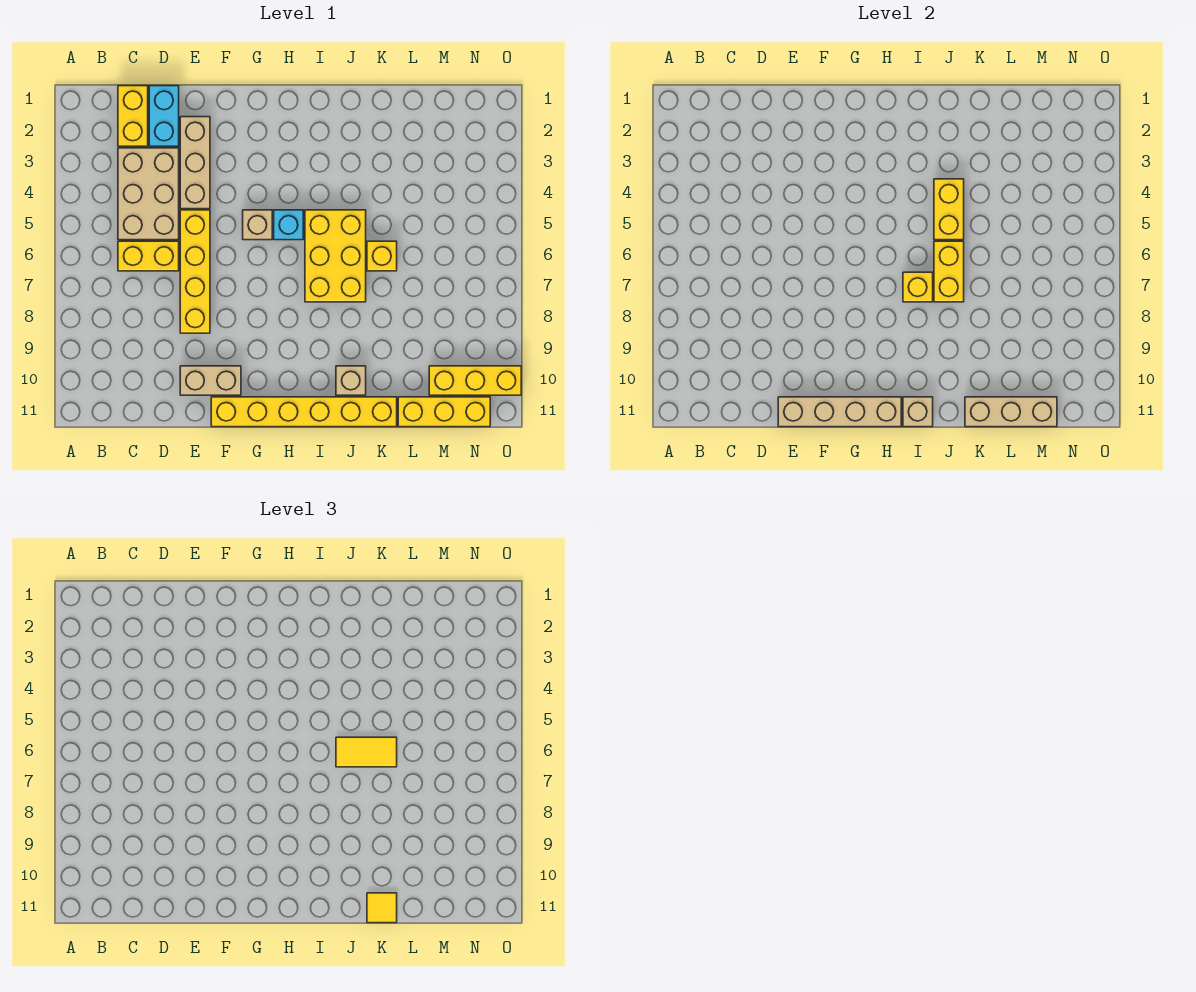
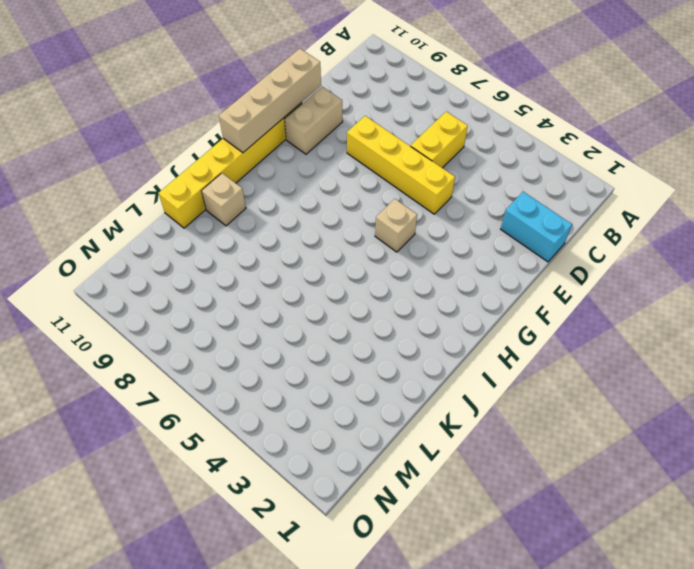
none -> yellow brick C1:C2 level 1
none -> tan brick C3:D5 level 1
none -> tan brick E2:E4 level 1

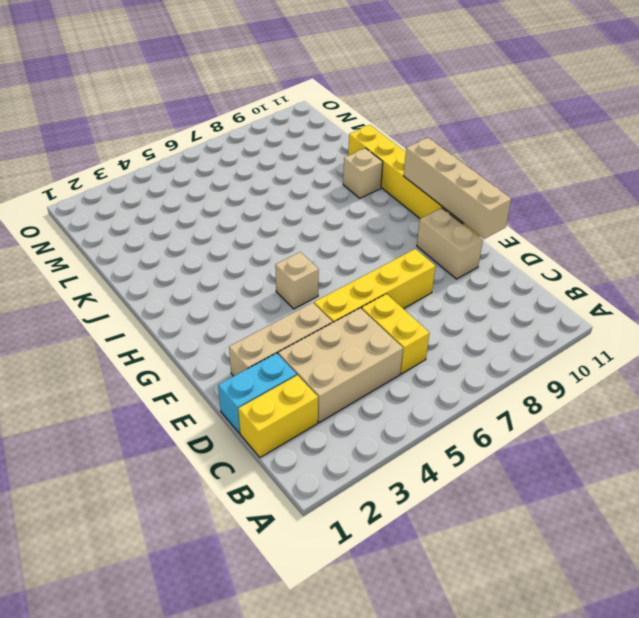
none -> cyan brick H5 level 1
none -> yellow brick I5:J7 level 1
none -> yellow brick K6 level 1

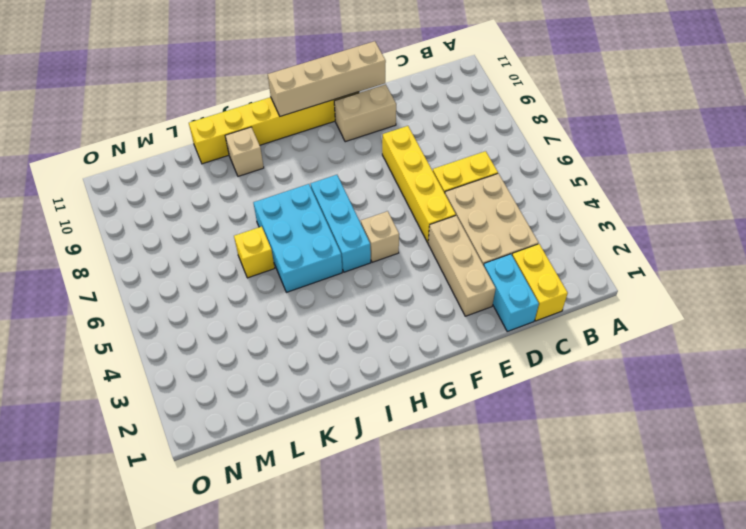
cyan brick H5:H7 level 1 -> cyan brick H5 level 1
cyan brick I5:J7 level 1 -> yellow brick I5:J7 level 1
none -> yellow brick L11:N11 level 1
none -> yellow brick M10:O10 level 1
none -> yellow brick I7 level 2

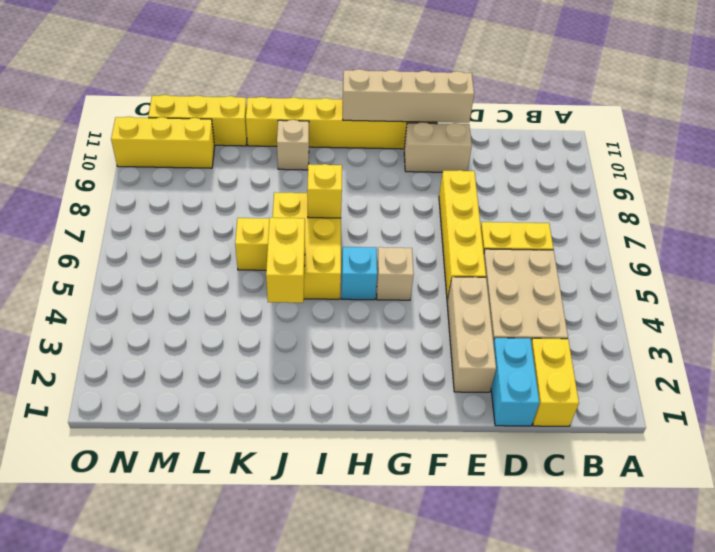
none -> tan brick I11 level 2
none -> yellow brick J6:J7 level 2
none -> tan brick K11:M11 level 2

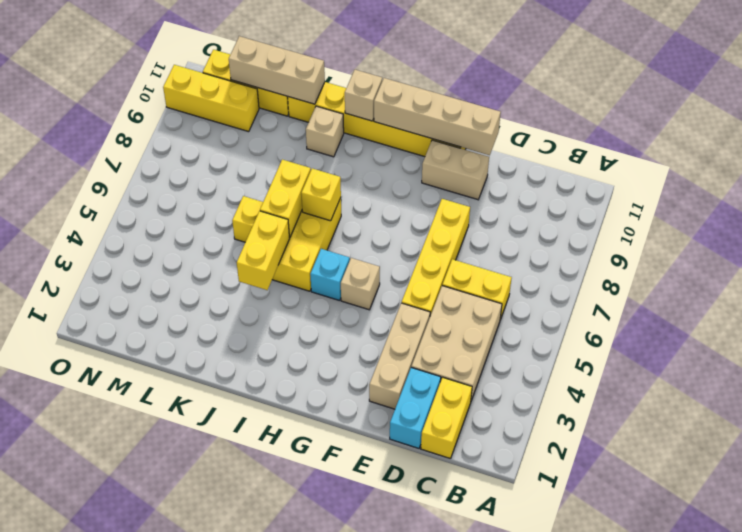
none -> yellow tile J6:K6 level 3
none -> yellow tile K11 level 3

